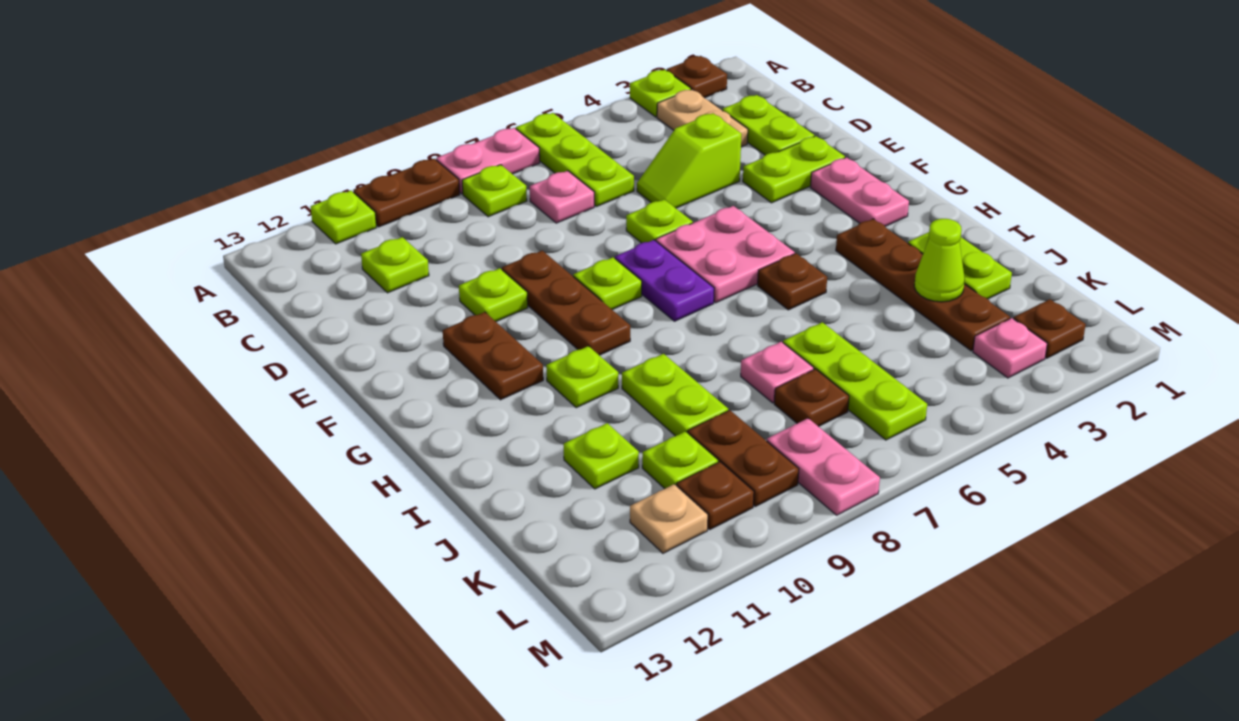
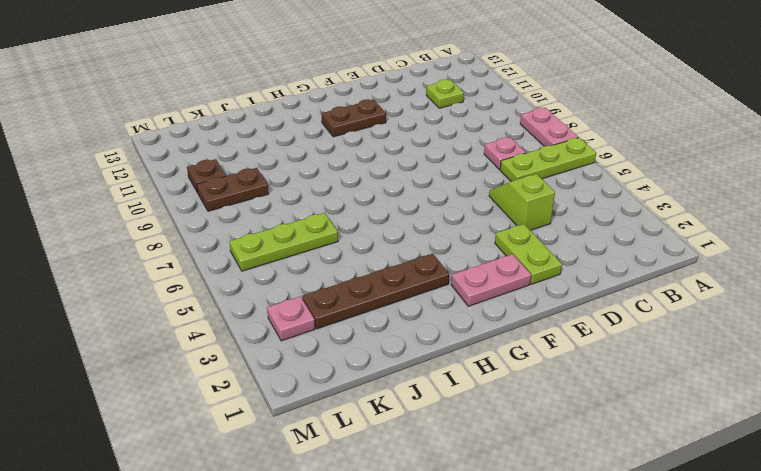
none -> brown plate A2 level 1
none -> lime plate A3 level 1
none -> brown plate A9:A10 level 1
none -> lime plate A11 level 1

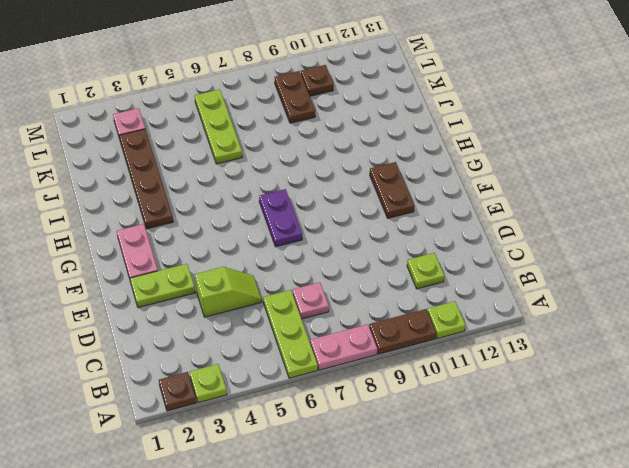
none -> tan plate B3:C3 level 1
none -> lime plate B8 level 1
none -> lime plate C2:D2 level 1
none -> lime plate E6 level 1

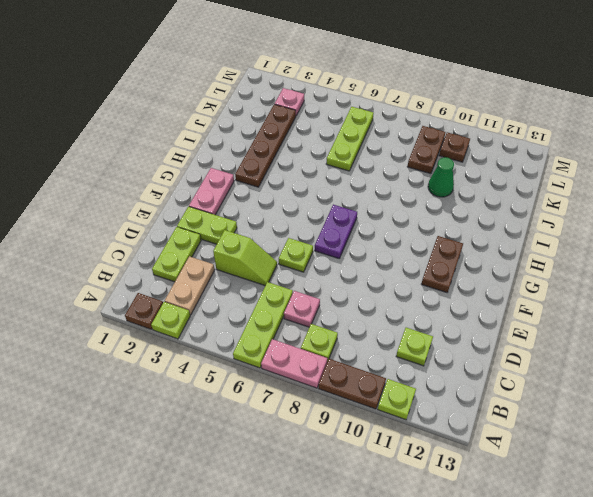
green cone J10 level 1 -> none
none -> brown plate E9:G9 level 1
none -> lime plate E10 level 1
none -> pink plate F5:G6 level 1
none -> lime plate F8 level 1

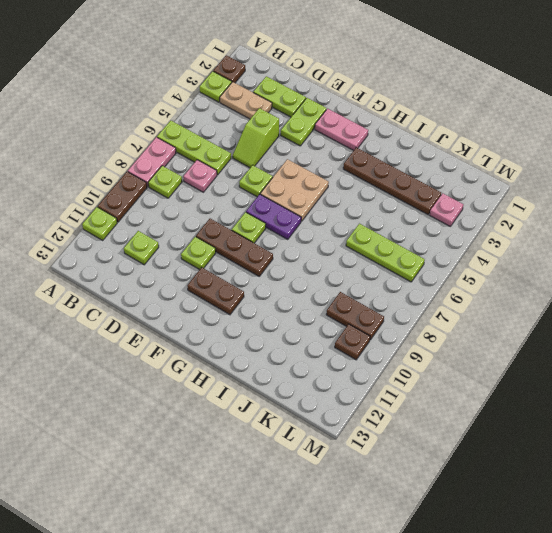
tan plate F5:G6 level 1 -> pink plate F5:G6 level 1
none -> brown plate H5 level 1
none -> lime plate H10 level 1
none -> lime plate I2:J2 level 1
none -> lime plate I9:J9 level 1

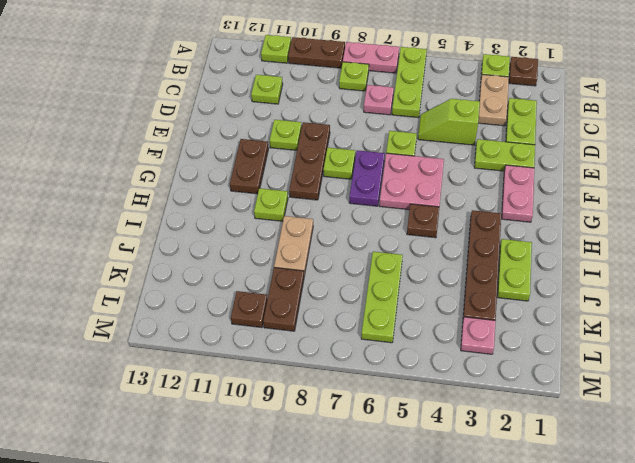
tan plate I9:J9 level 1 -> lime plate I9:J9 level 1
none -> pink plate J7 level 1
none -> lime plate J11 level 1
none -> brown plate K7 level 1
none -> lime plate K10 level 1

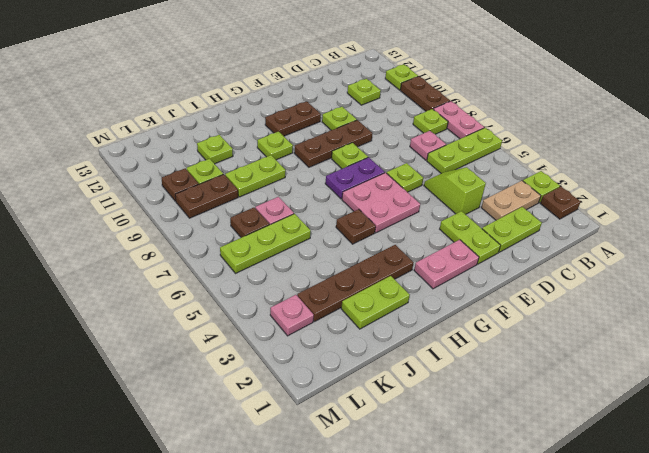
none -> brown plate L2 level 1
none -> pink plate L8:M8 level 1
none -> tan plate L11 level 1
none -> lime cone J3 level 2

